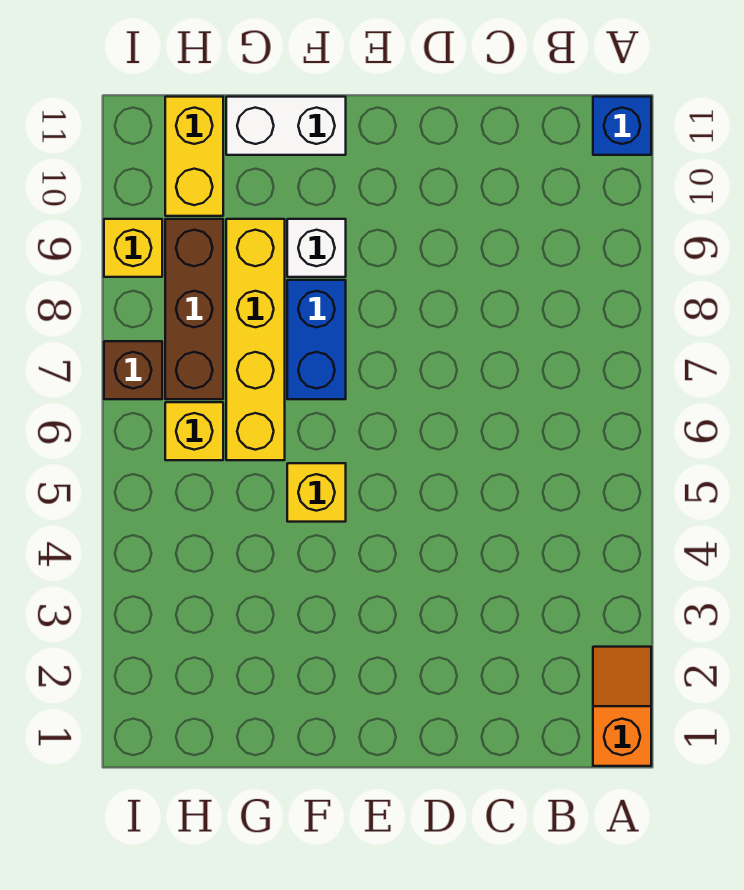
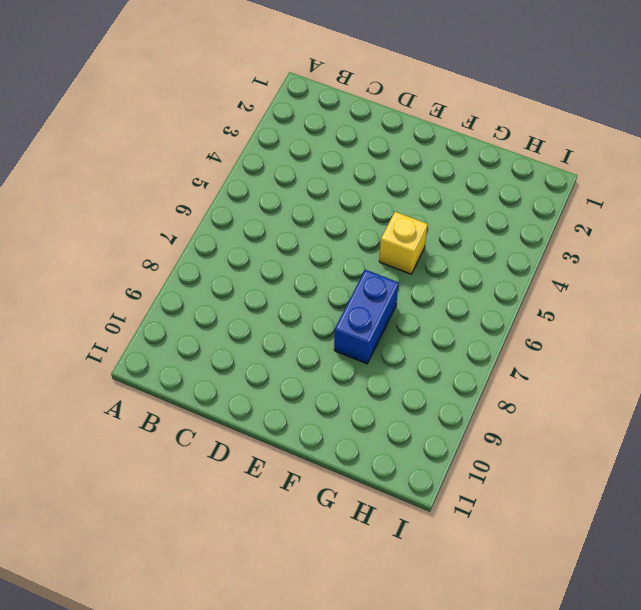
none -> orange slope A1:A2 level 1 top 1
none -> blue brick A11 level 1
none -> white brick F9 level 1

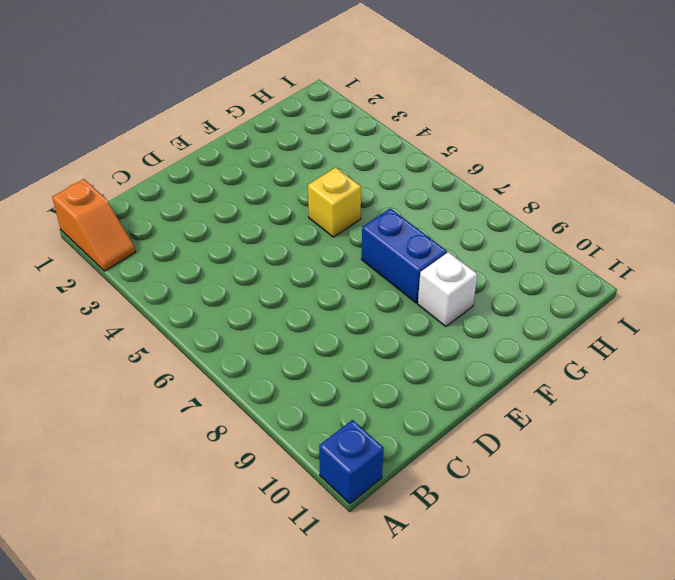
none -> white brick F11:G11 level 1
none -> yellow brick G6:G9 level 1
none -> yellow brick H6 level 1

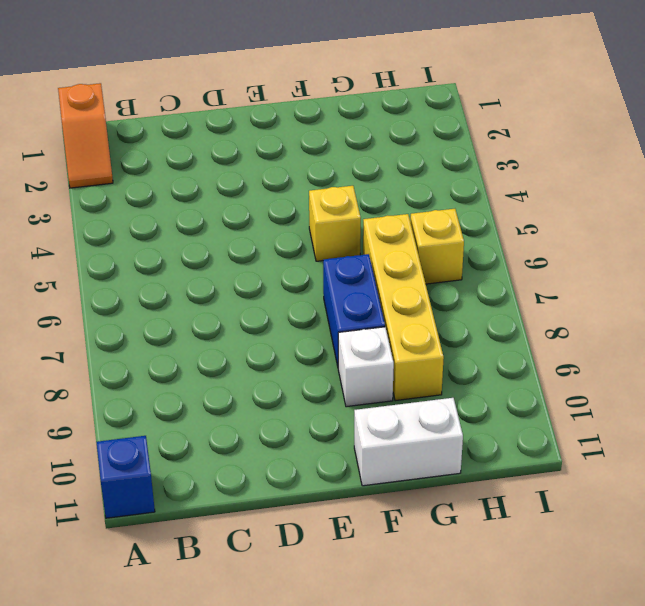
none -> brown brick H7:H9 level 1
none -> yellow brick H10:H11 level 1
none -> brown brick I7 level 1

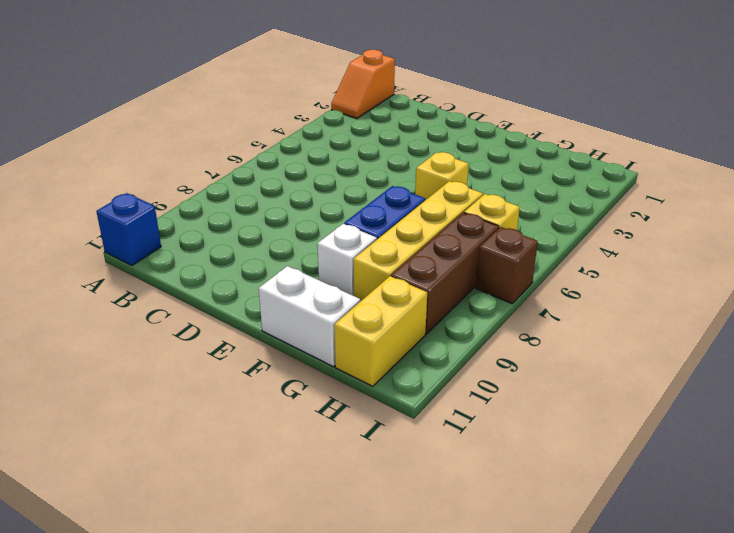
none -> yellow brick I9 level 1

